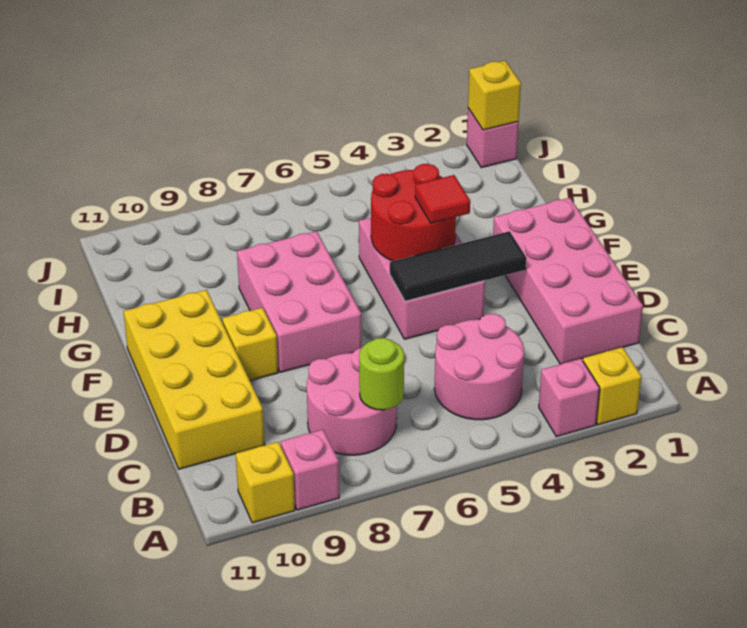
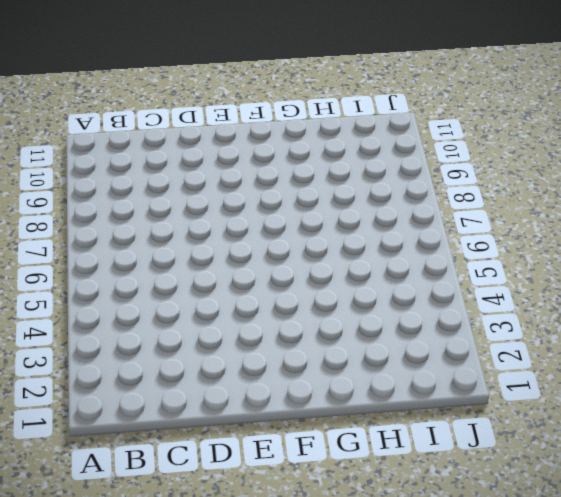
none -> yellow brick A2 level 1
none -> pink brick A3 level 1
none -> pink brick A9 level 1

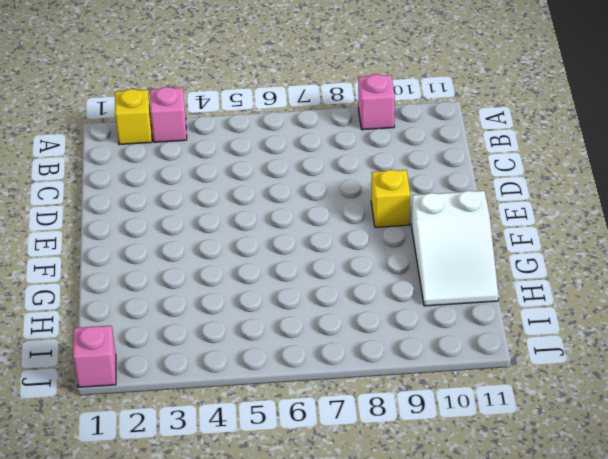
white slope F10:H11 level 1 top F -> yellow brick C10:F11 level 1
none -> yellow brick A10 level 1
none -> pink round brick B4:C5 level 1
none -> pink round brick B7:C8 level 1

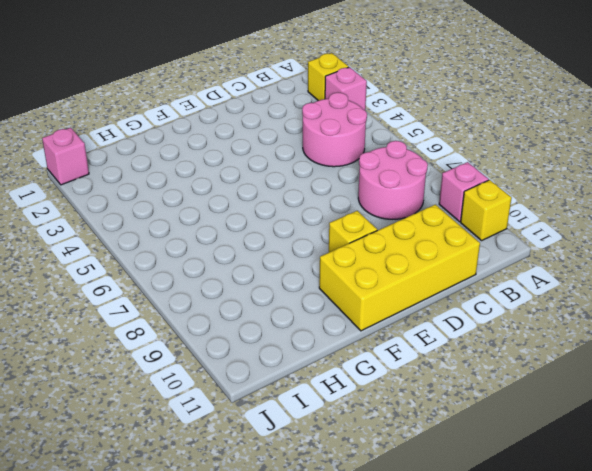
none -> pink brick C1:F2 level 1
none -> pink brick E4:G5 level 1
none -> pink brick E7:G8 level 1

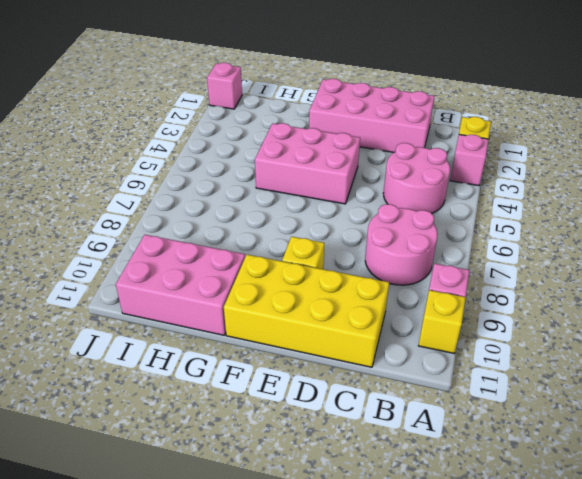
pink brick G10:I11 level 1 -> pink brick E7:G8 level 1
none -> lime round brick B7 level 2
none -> black tile E3:E5 level 2
none -> red round brick F4:G5 level 2

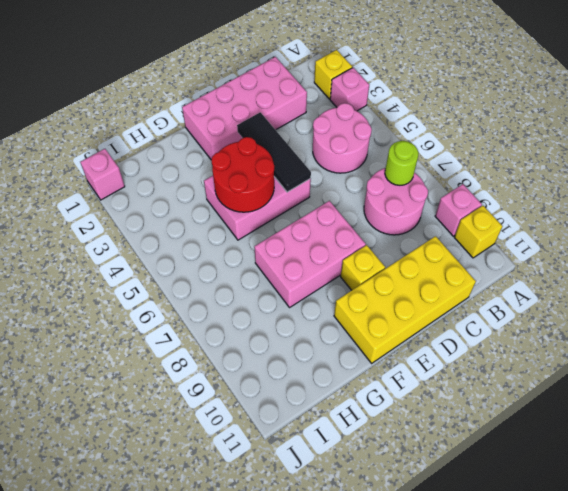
none -> yellow brick J1 level 2
none -> red tile F4 level 3

